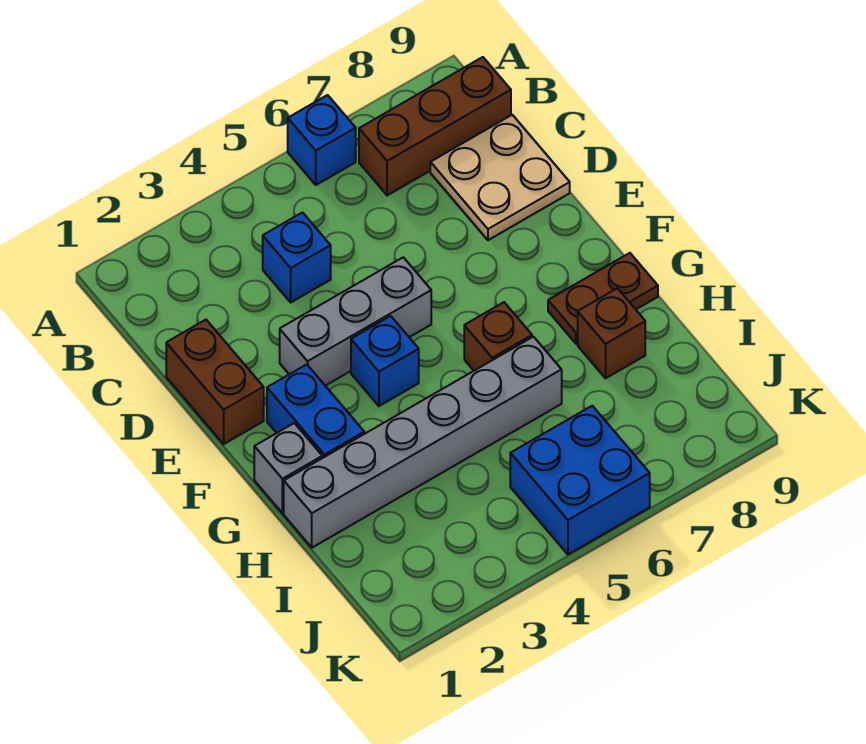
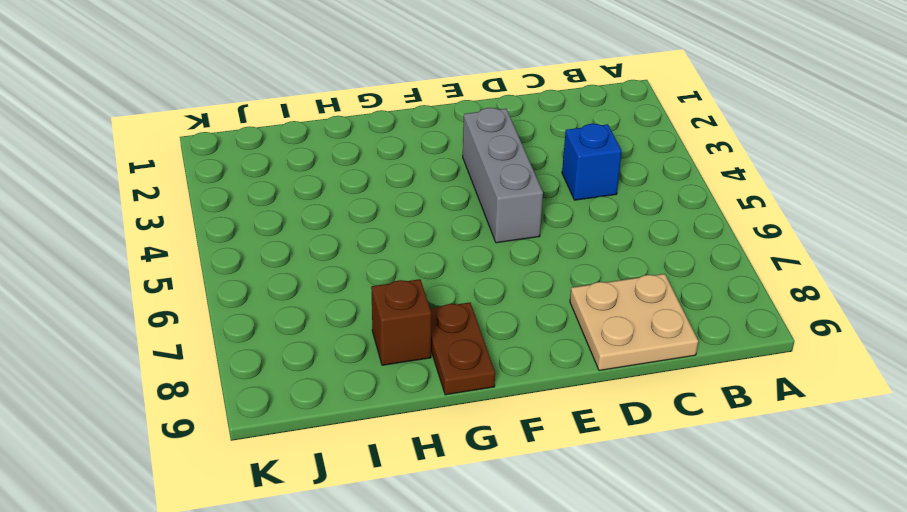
none -> blue brick A6 level 1
none -> brown brick B7:B9 level 1
none -> brown brick D1:E1 level 1

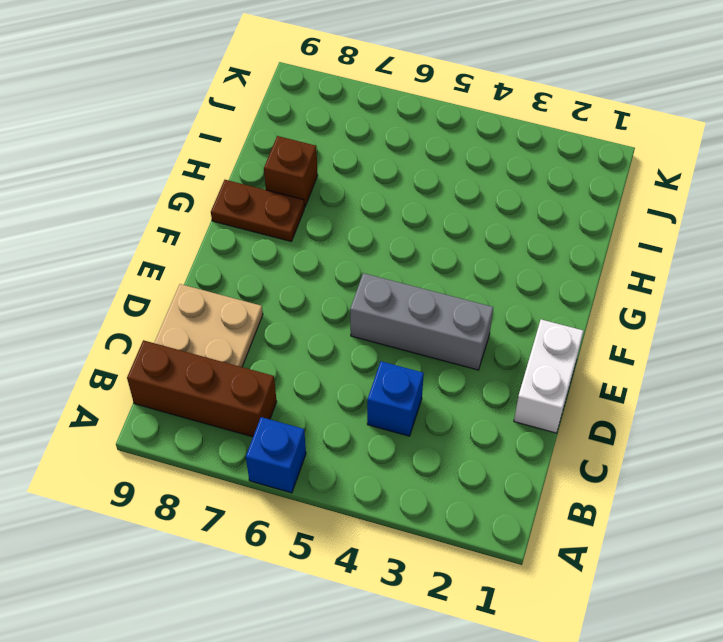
white brick D1:E1 level 1 -> brown brick D1:E1 level 1
none -> blue brick F2:G2 level 1
none -> blue brick F4 level 1
none -> grey brick G1 level 1

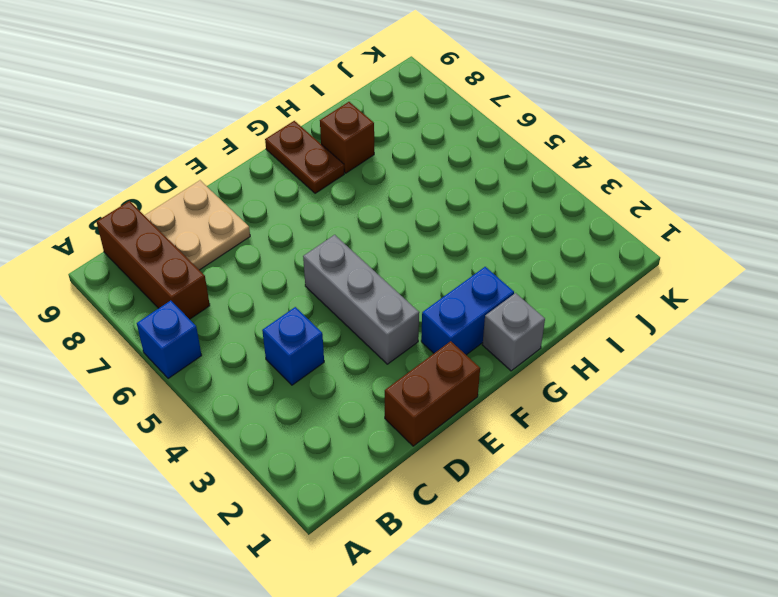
none -> blue brick F4 level 1
none -> brown brick G6 level 1
none -> grey brick H1:H6 level 1

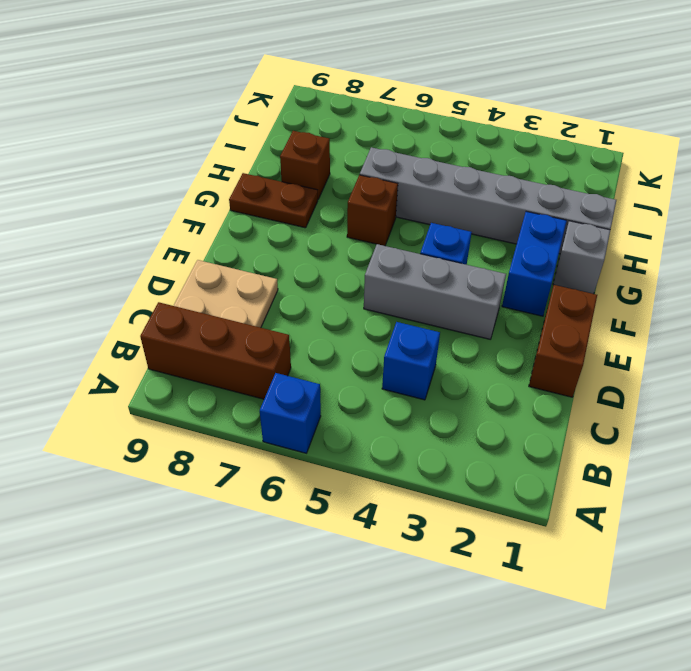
none -> blue brick J5:K6 level 1

